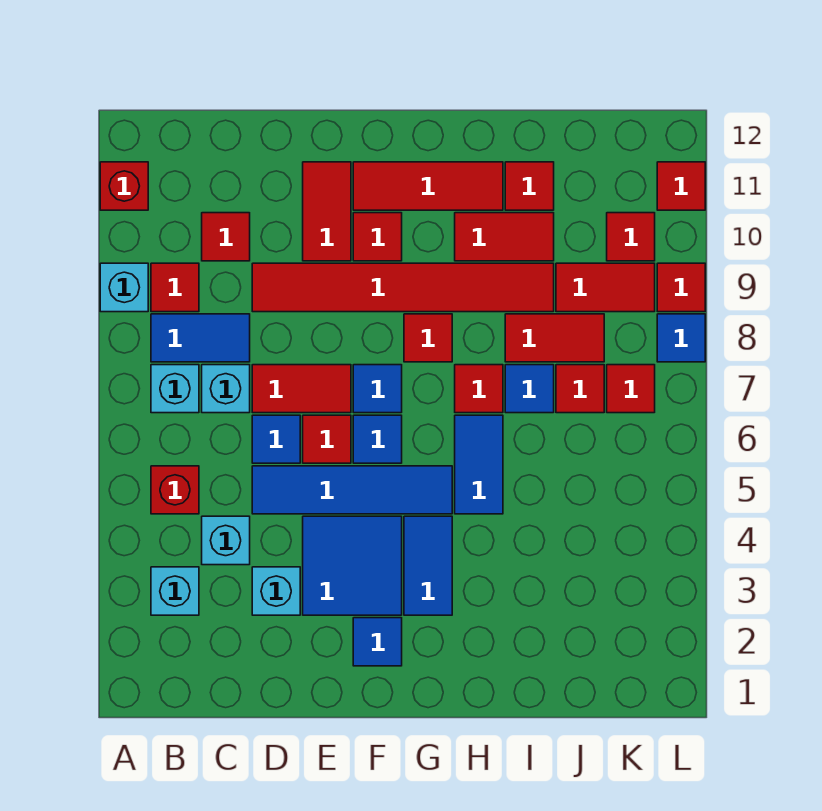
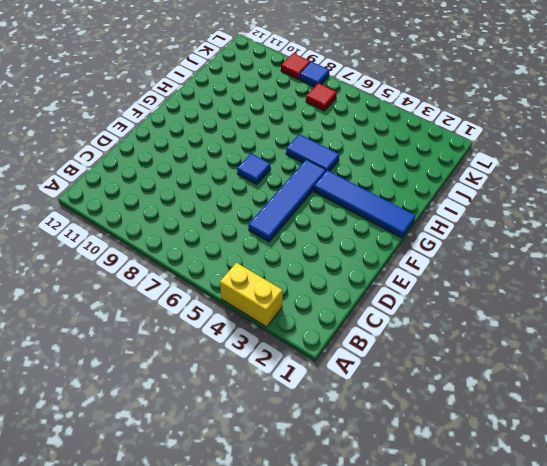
yellow brick A3:A4 level 1 -> none
blue tile G1:G4 level 1 -> blue tile G3:G4 level 1
none -> cyan brick A9 level 1
none -> red brick A11 level 1
none -> cyan brick B3 level 1
none -> red brick B5 level 1

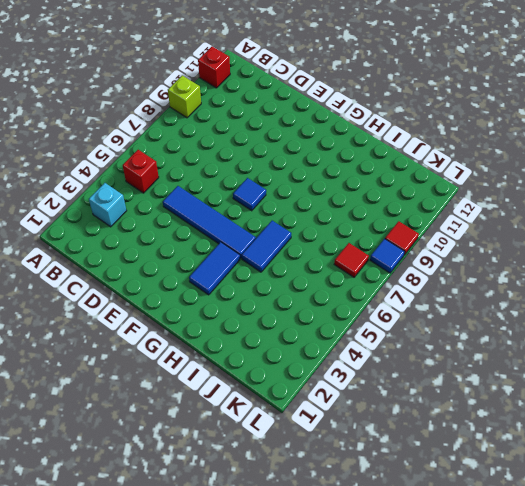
lime brick A9 level 1 -> cyan brick A9 level 1
none -> cyan brick B7 level 1
none -> blue tile B8:C8 level 1
none -> red tile B9 level 1
none -> cyan brick C4 level 1

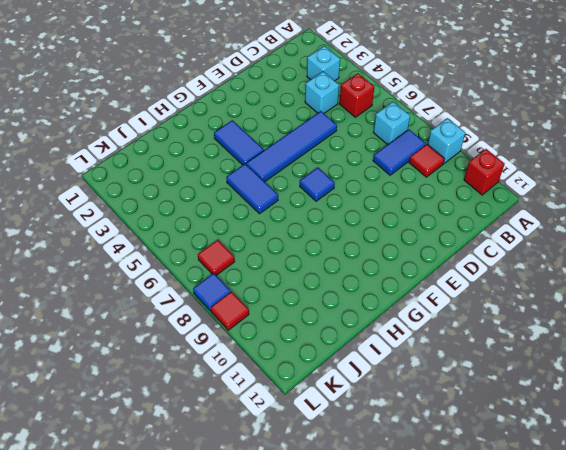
none -> cyan brick C7 level 1
none -> red tile C10 level 1
none -> cyan brick D3 level 1
none -> blue tile D6 level 1

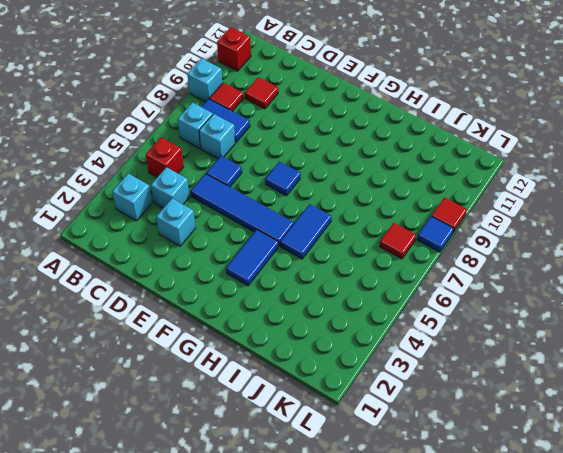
none -> red tile D7:E7 level 1
none -> red tile D9:I9 level 1
none -> blue tile E3:F4 level 1
none -> red tile E6 level 1

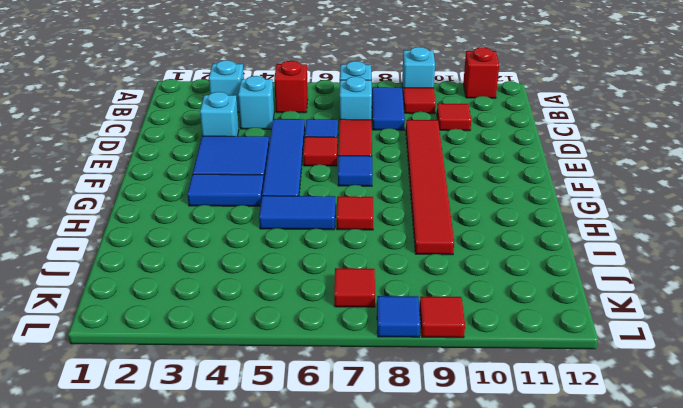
none -> red tile E10:E11 level 1
none -> blue tile F2 level 1
none -> blue tile F6 level 1
none -> red tile F10 level 1

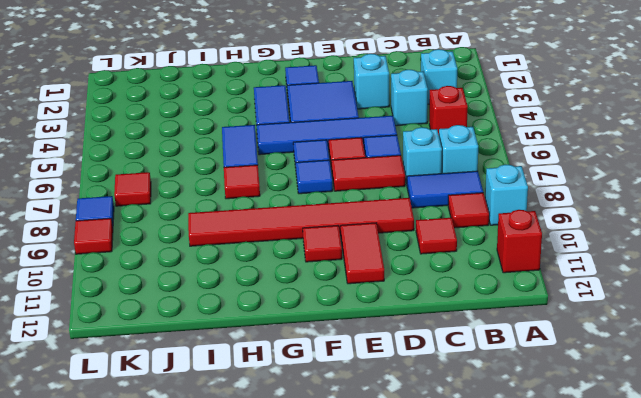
none -> red tile F11:H11 level 1
none -> red tile G8 level 1
none -> red tile H10:I10 level 1
none -> blue tile I7 level 1

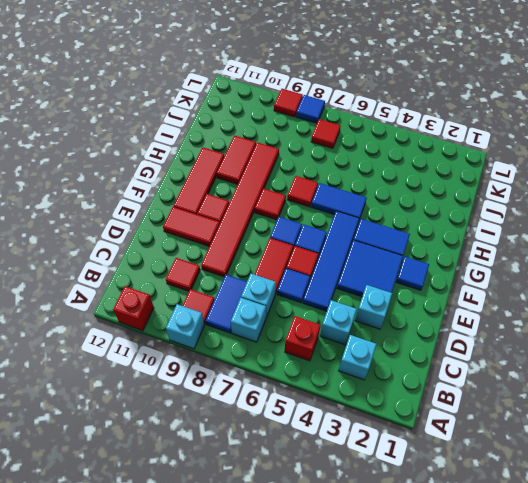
none -> blue tile I7 level 1
none -> red tile I8:J8 level 1
none -> red tile I11 level 1
none -> red tile J7 level 1

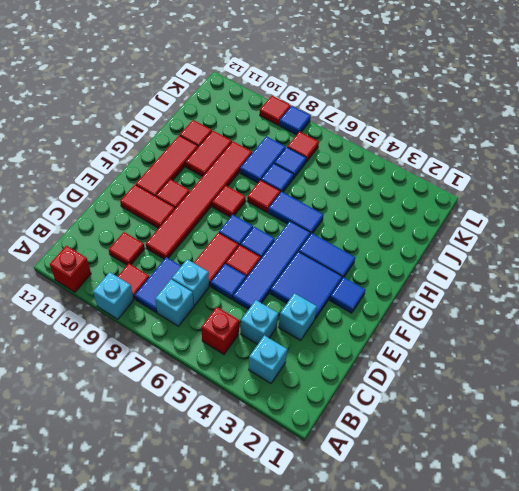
blue tile I8:J8 level 1 -> red tile I8:J8 level 1
blue tile J7 level 1 -> red tile J7 level 1
none -> red tile J9:K9 level 1
none -> red tile K10 level 1
none -> red tile L11 level 1

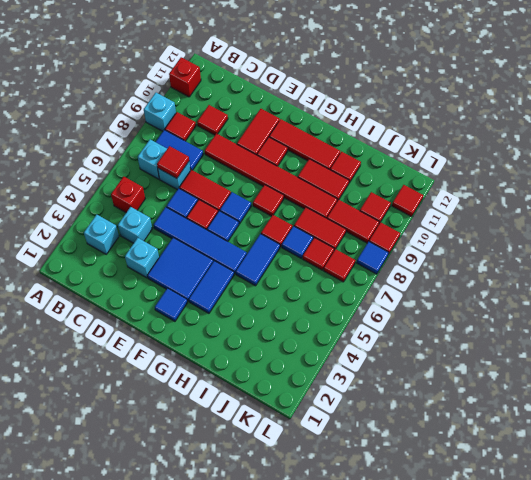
red tile C7 level 2 -> none

